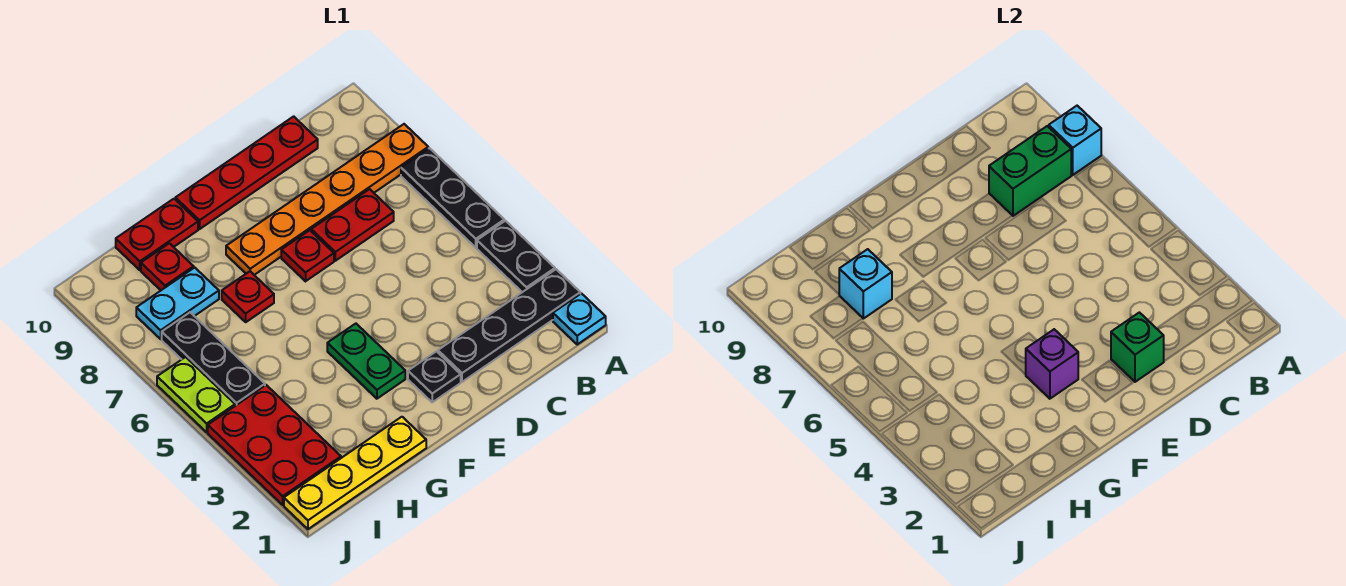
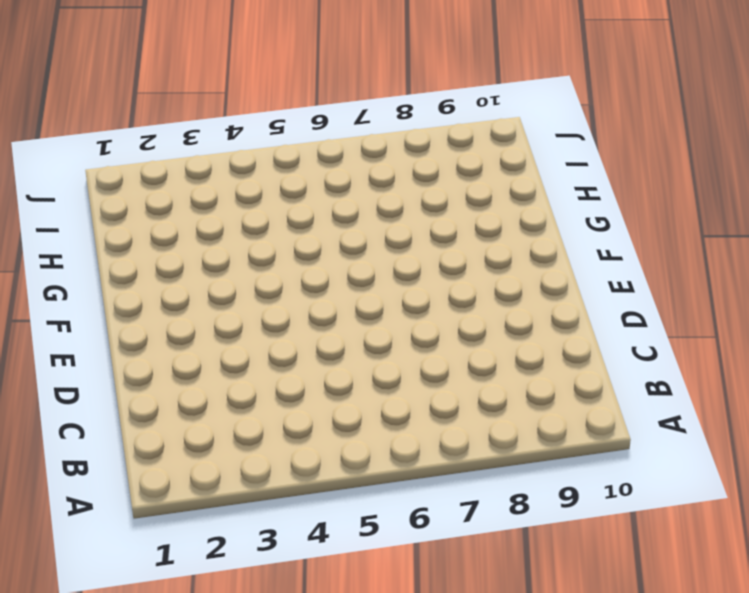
none -> cyan plate A1 level 1
none -> black plate A2:D2 level 1
none -> black plate A3:A4 level 1

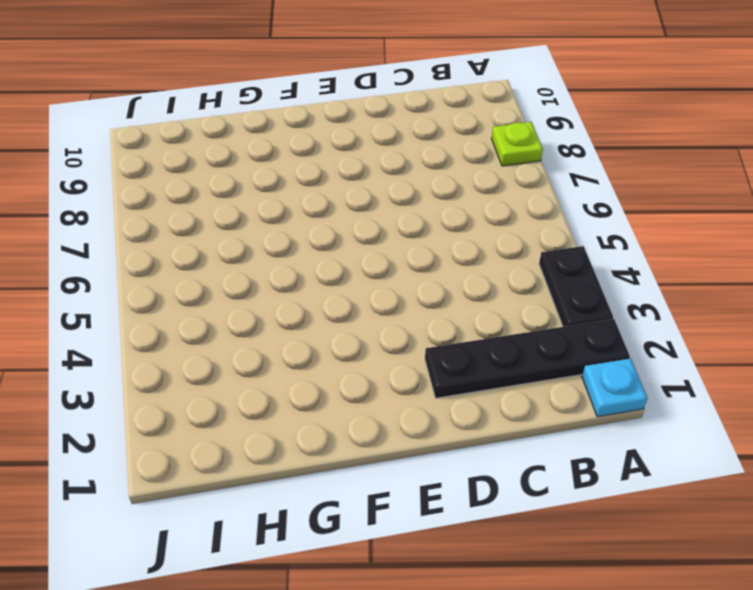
lime plate A8 level 1 -> orange plate A8:F8 level 1
none -> black plate A5:A7 level 1
none -> red plate C7:D7 level 1
none -> red plate C10:F10 level 1

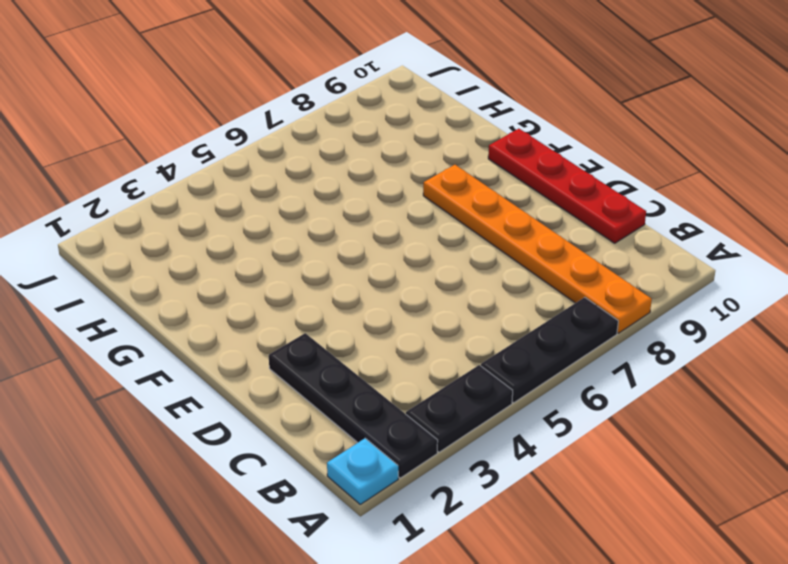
none -> red plate C7:D7 level 1
none -> black plate E2 level 1
none -> red plate E7 level 1

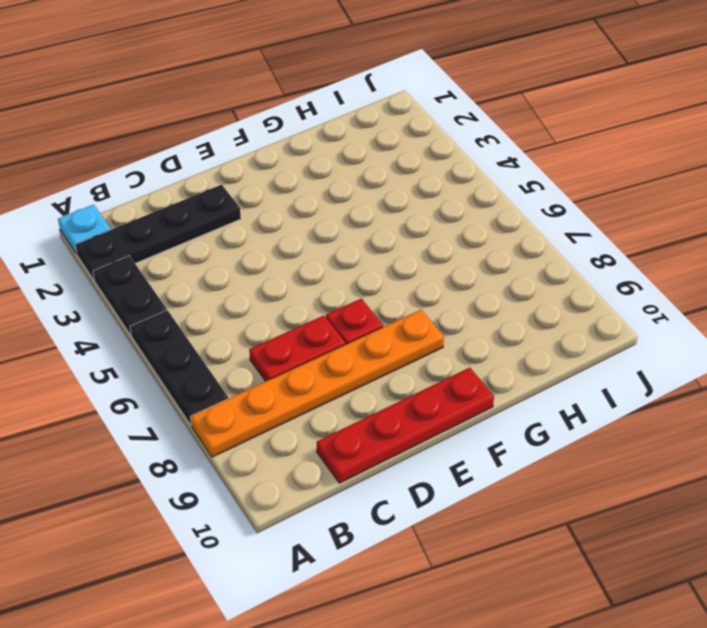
none -> black plate E2 level 1
none -> green plate F3:F4 level 1
none -> yellow plate G1:J1 level 1

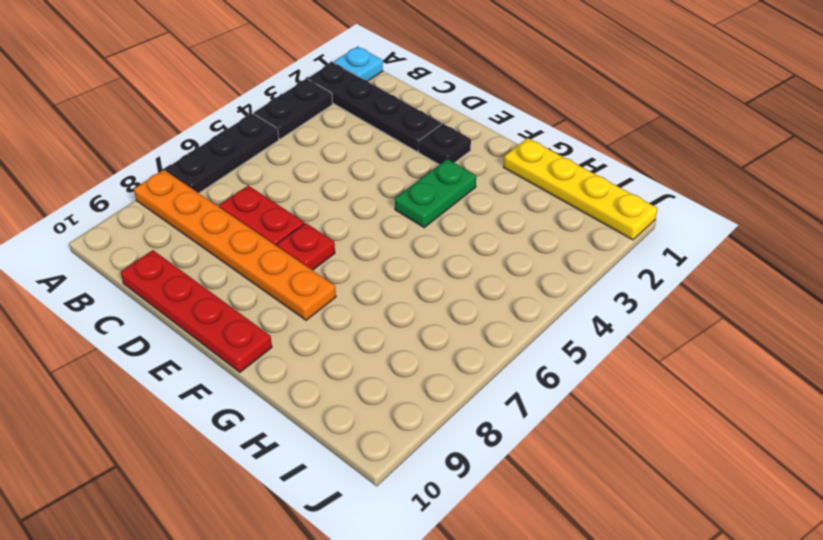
none -> red plate G7 level 1
none -> red plate G10:H10 level 1
none -> cyan plate H8:I8 level 1

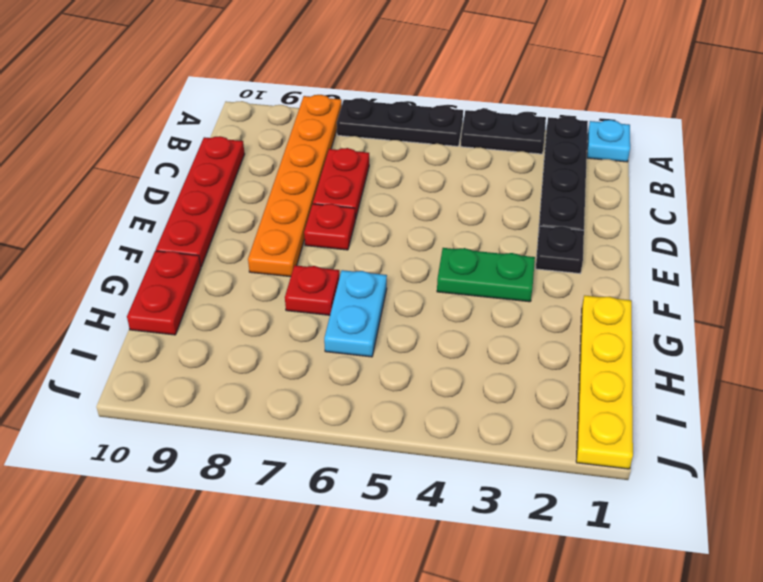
cyan plate G6:H6 level 1 -> cyan plate H8:I8 level 1
none -> red plate H9 level 1
none -> red plate I2:J4 level 1
none -> black plate I5:I7 level 1

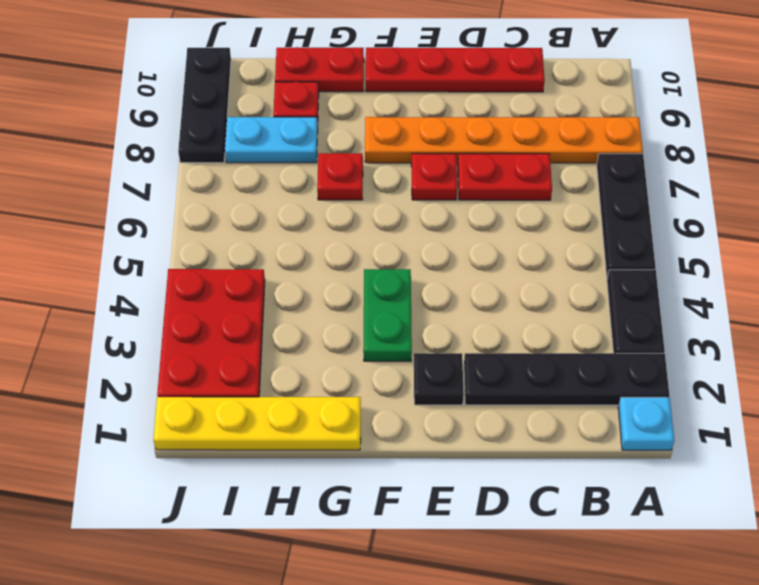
black plate J8:J10 level 1 -> black plate I5:I7 level 1
none -> lime plate J5:J6 level 1
none -> cyan brick A8 level 2
none -> green brick B8:C8 level 2

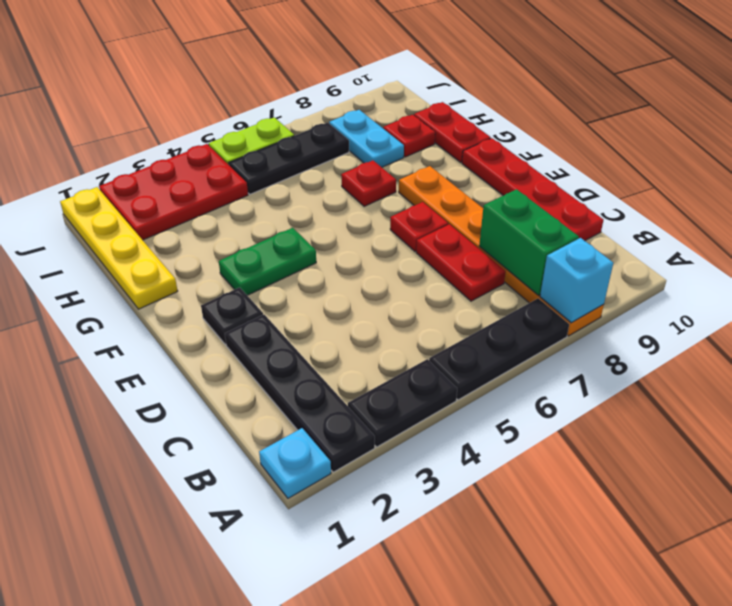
none -> green brick D2 level 2
none -> purple brick F3 level 2
none -> cyan brick H8 level 2

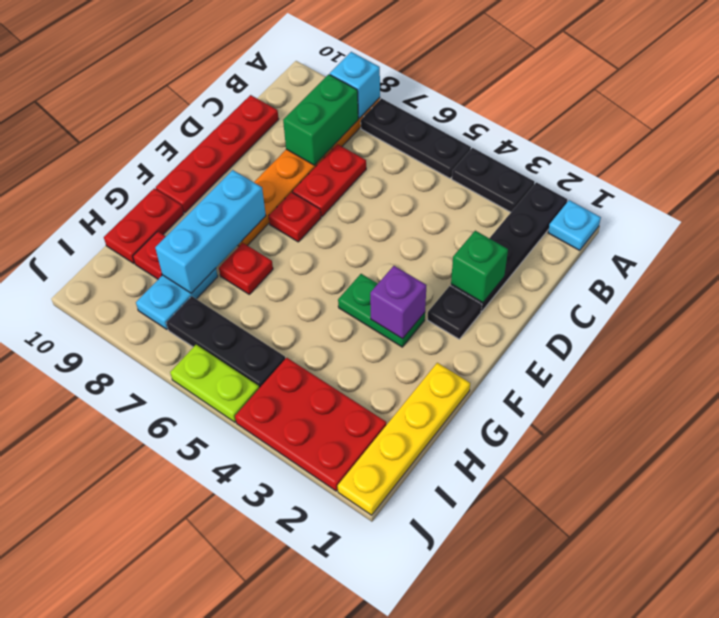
cyan brick F8:H8 level 2 -> cyan brick H8 level 2

